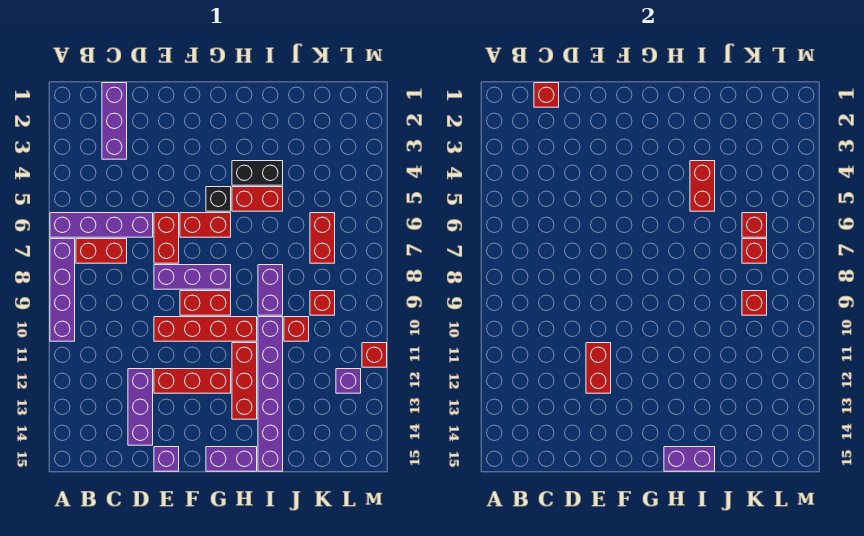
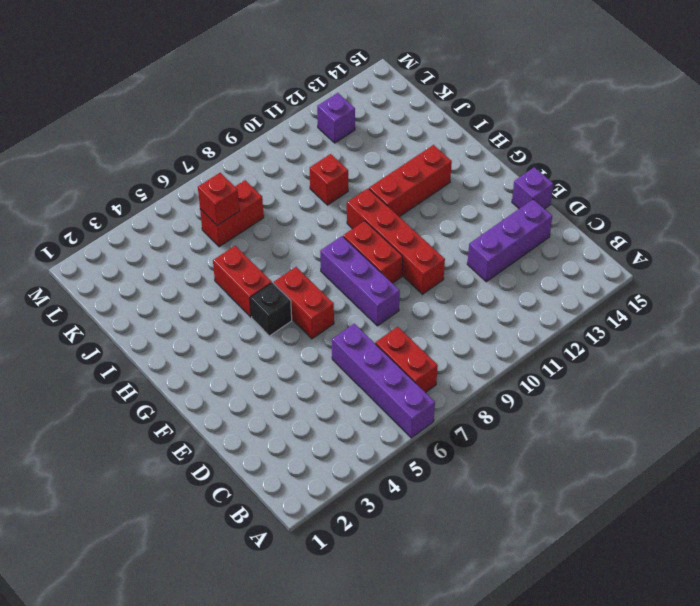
none -> purple brick A7:A10 level 1
none -> purple brick C1:C3 level 1
none -> red brick E6:E7 level 1
none -> red brick E12:G12 level 1

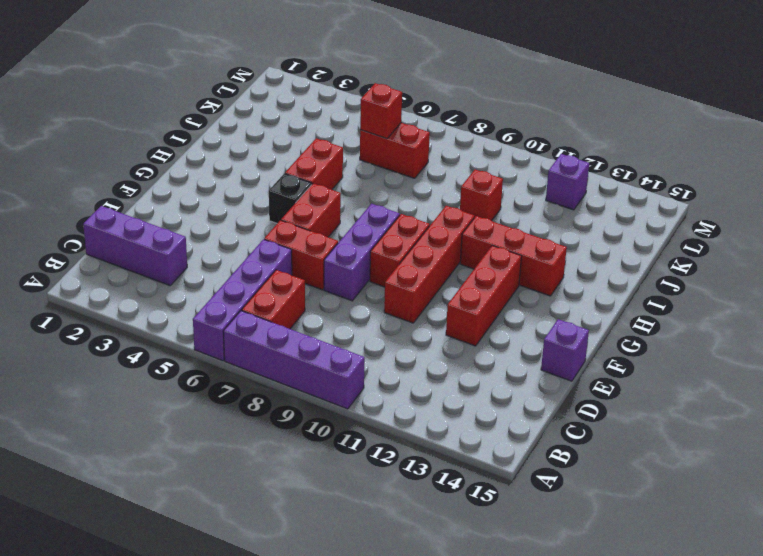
none -> purple brick D12:D14 level 1
none -> purple brick G15:H15 level 1
none -> black brick H4:I4 level 1
none -> purple brick I8:I9 level 1

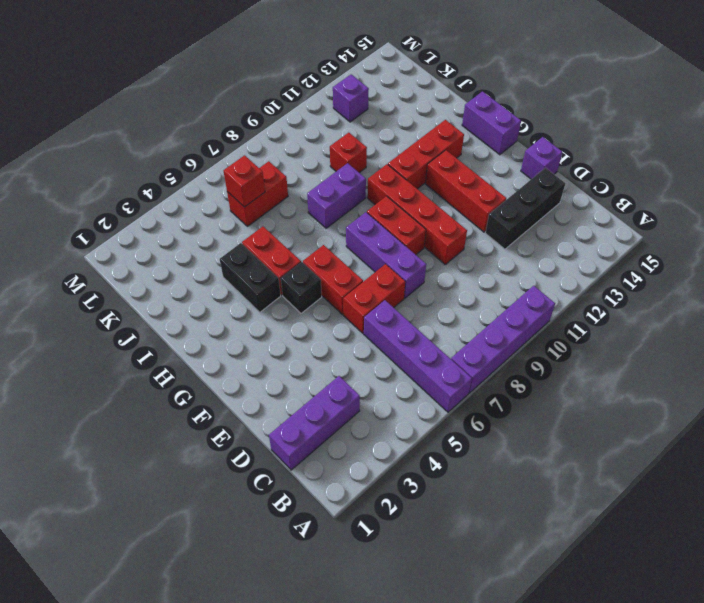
black brick D12:D14 level 1 -> purple brick D12:D14 level 1
none -> red brick B7:C7 level 1
none -> purple brick I10:I15 level 1
none -> red brick K9 level 1
none -> red brick M11 level 1

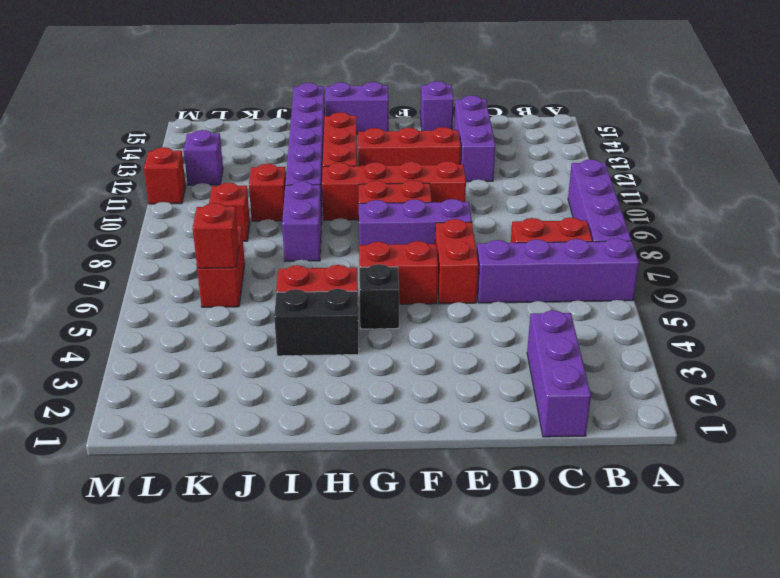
none -> red brick C1 level 2
none -> red brick E11:E12 level 2
none -> purple brick H15:I15 level 2
none -> red brick I4:I5 level 2

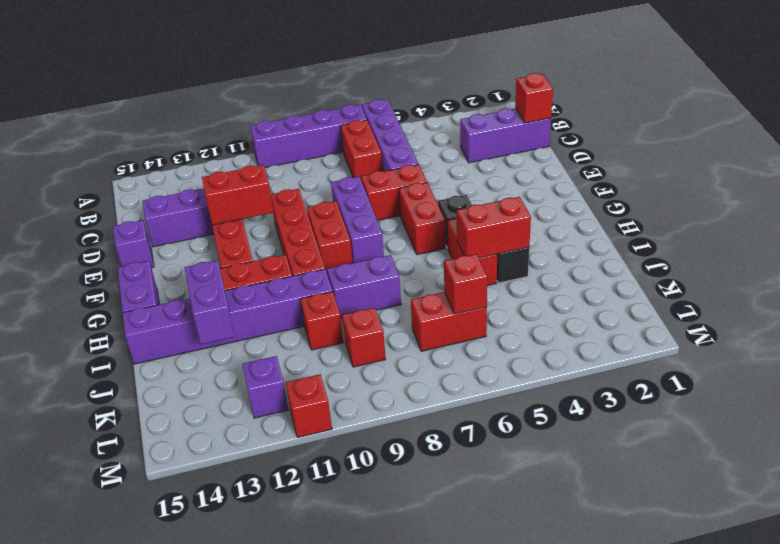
purple brick I13:J13 level 2 -> purple brick H15:I15 level 2
none -> red brick K7 level 2
none -> red brick K9 level 2

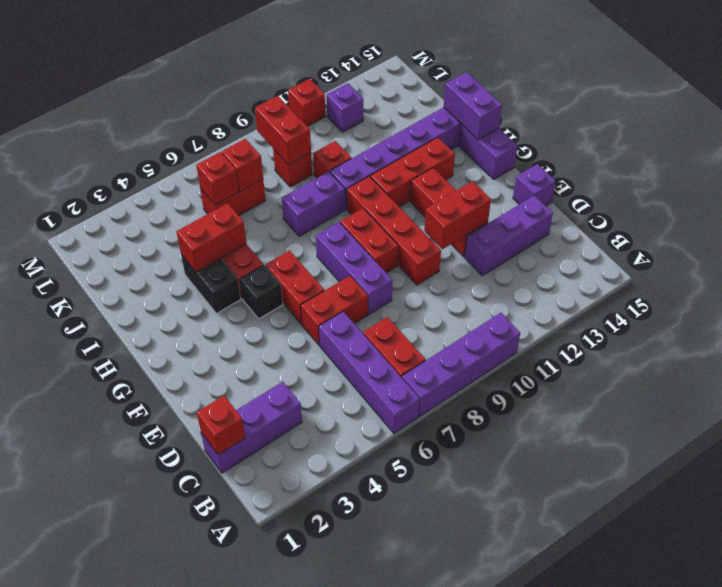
red brick K9:L9 level 2 -> red brick K9 level 2

